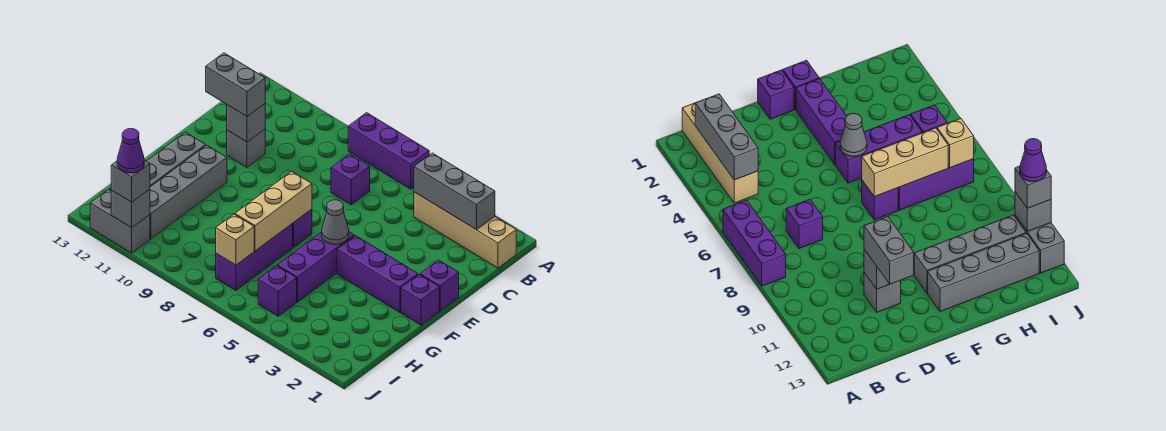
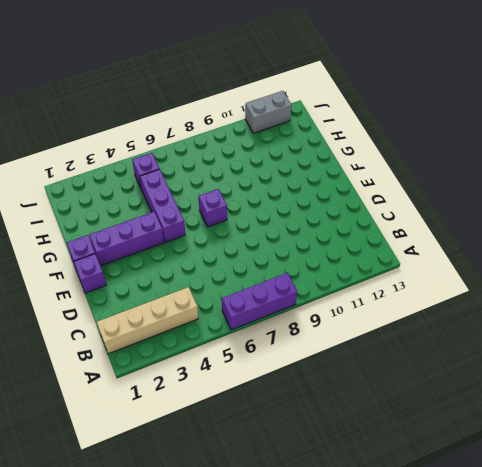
none -> purple brick C7 level 1
none -> grey brick D11 level 1
none -> grey brick F11:I11 level 1

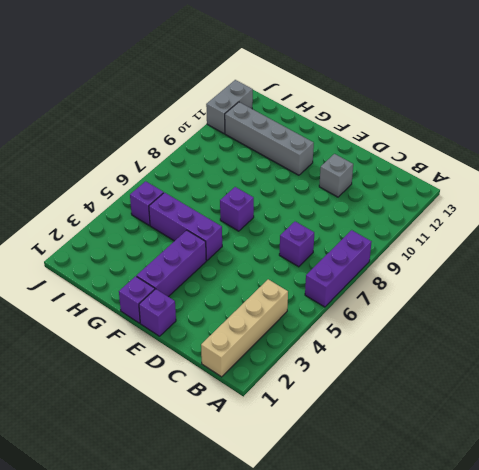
none -> grey brick F12:I12 level 1
none -> purple brick G7:I7 level 1
none -> grey brick B2:B4 level 2

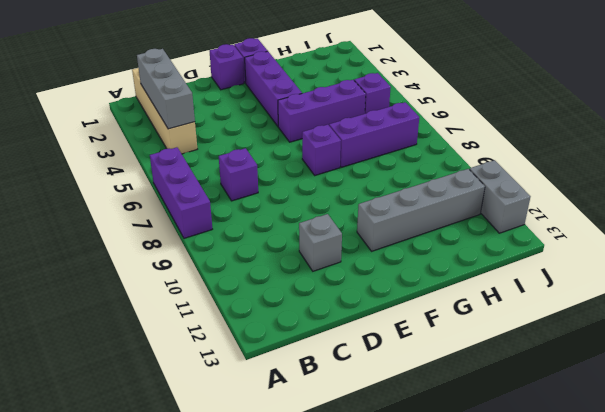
none -> grey brick F12:I12 level 1
none -> grey brick D11 level 2
none -> grey cone F5 level 2

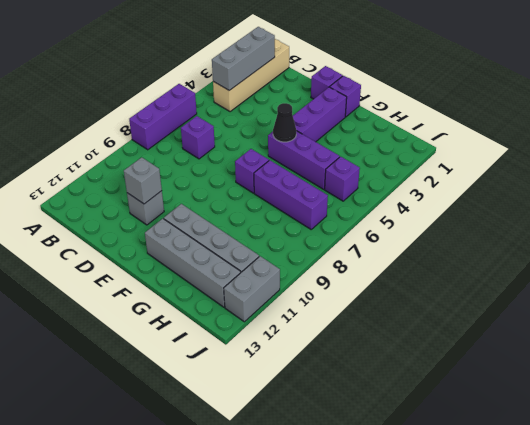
black cone F5 level 2 -> grey cone F5 level 2
none -> tan brick F7:H7 level 2
none -> tan brick I7 level 2
none -> grey brick J11 level 2

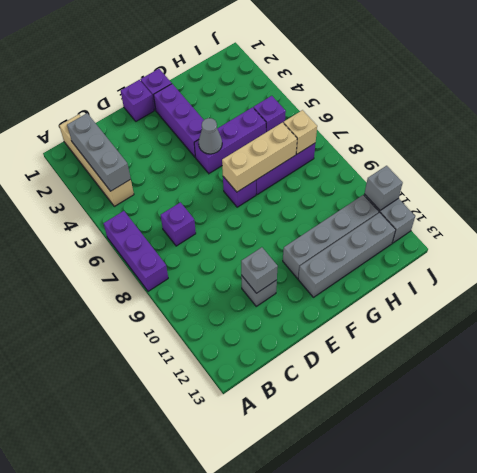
none -> grey brick D11:D12 level 3
none -> grey brick J11 level 3
none -> purple cone J11 level 4

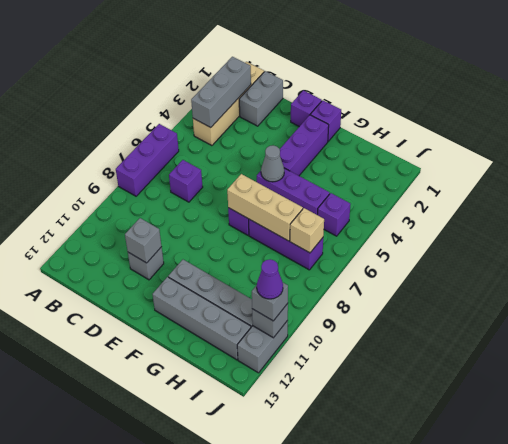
grey brick C1:C2 level 1 -> grey brick D11:D12 level 3

